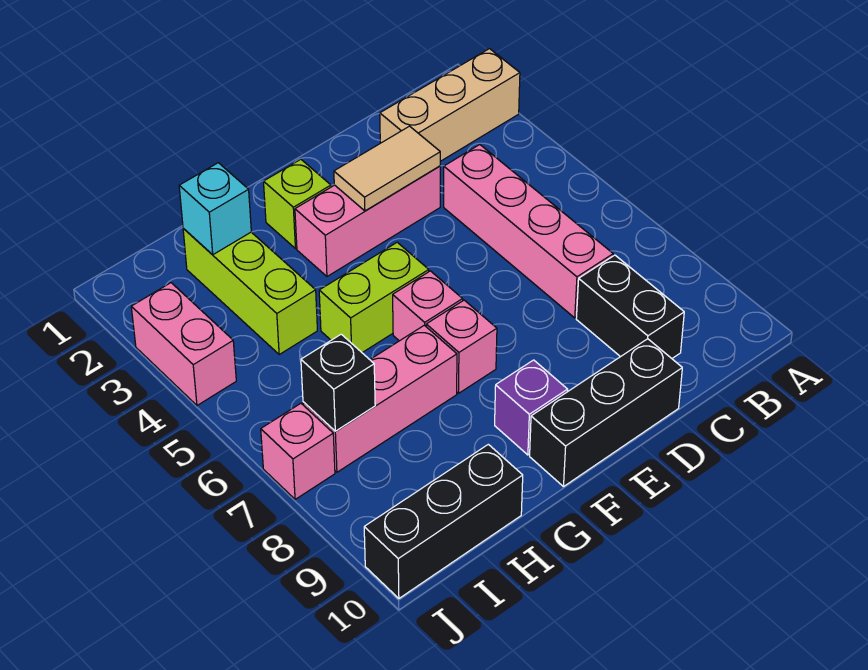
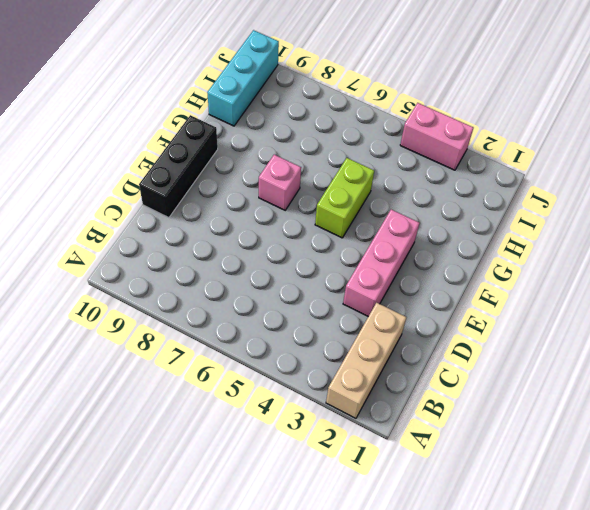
cyan brick H10:J10 level 1 -> black brick H10:J10 level 1
none -> pink brick C4:C7 level 1
none -> black brick C8:C9 level 1
none -> lime brick F2 level 1

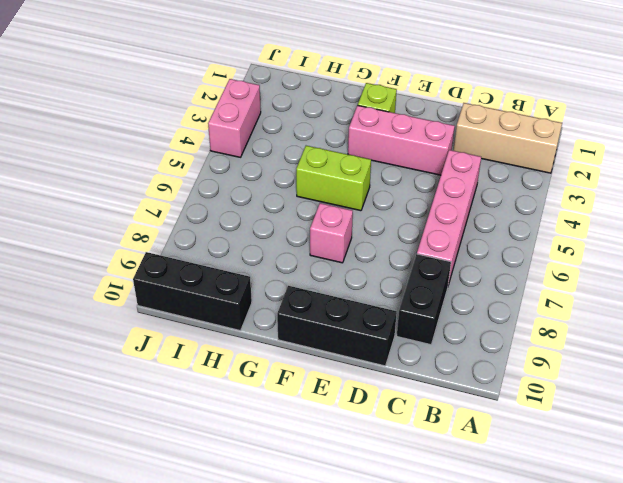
none -> pink brick F6 level 1
none -> purple brick F9 level 1
none -> pink brick G7:I7 level 1

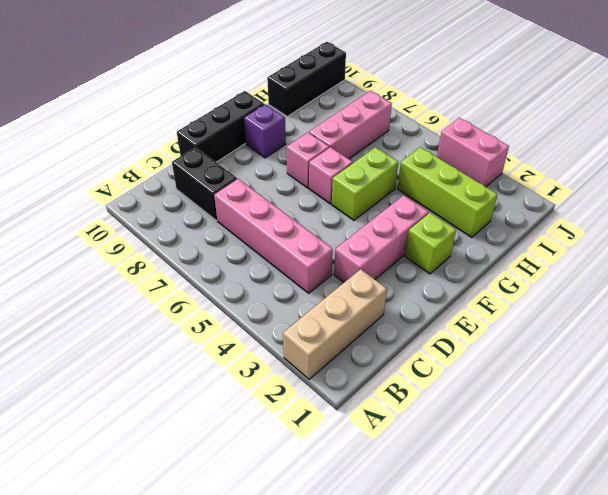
none -> pink brick J7 level 1
none -> tan tile D3:E3 level 2
none -> cyan brick H2 level 2

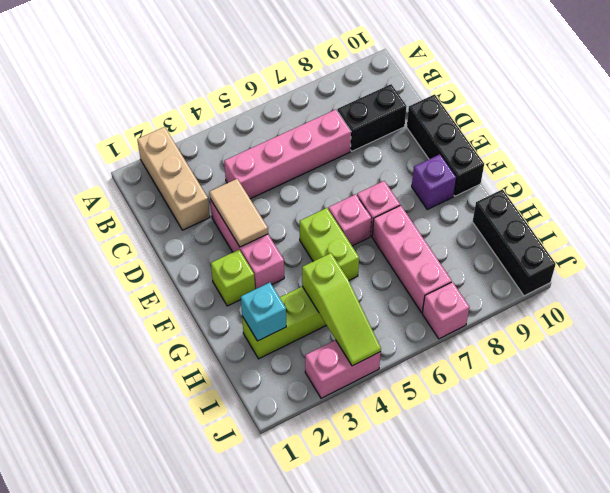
lime slope H4:J4 level 2 top H -> none
none -> black brick I7 level 2

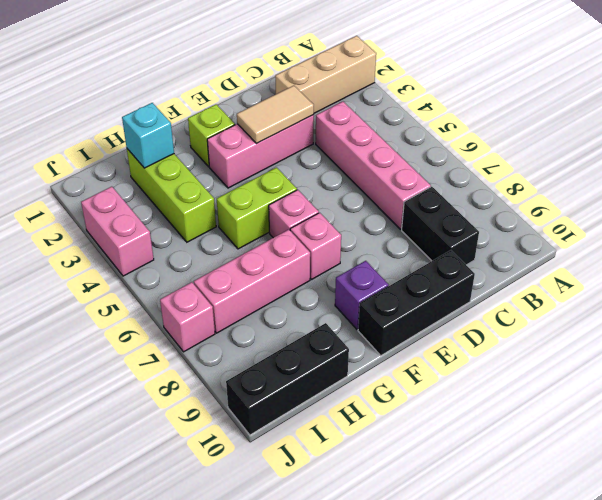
none -> black brick I7 level 2

